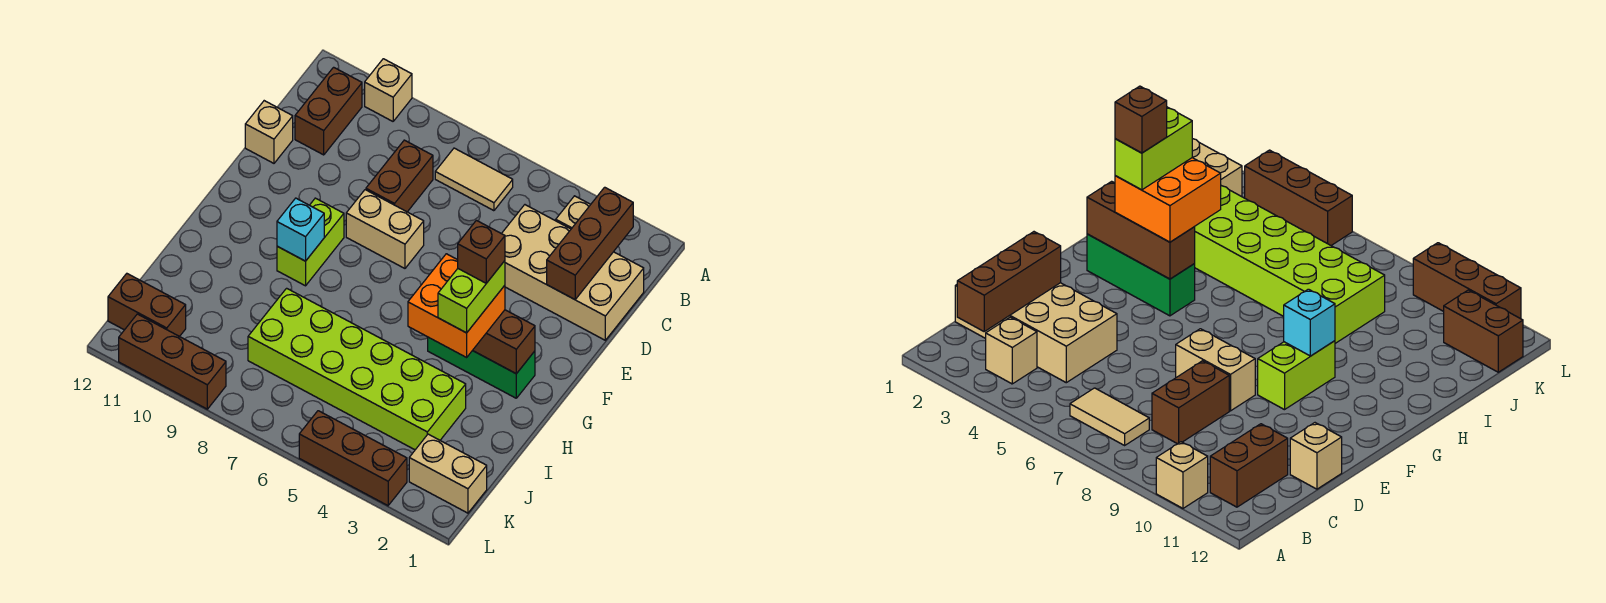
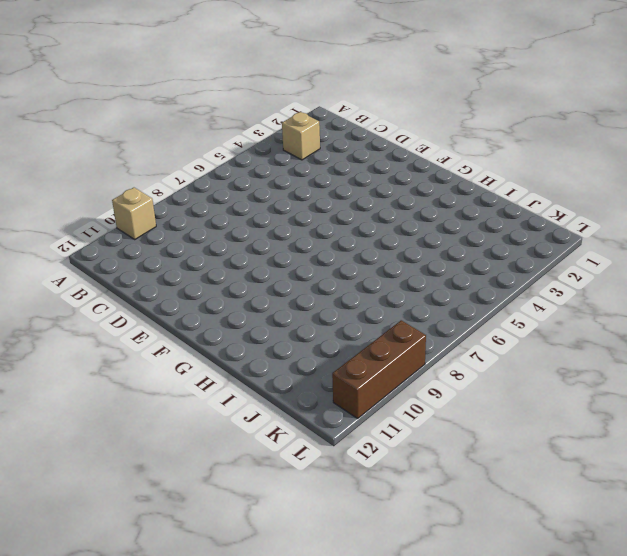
none -> tan tile B6:B7 level 1
none -> brown brick B11:C11 level 1
none -> tan brick C1:D4 level 1

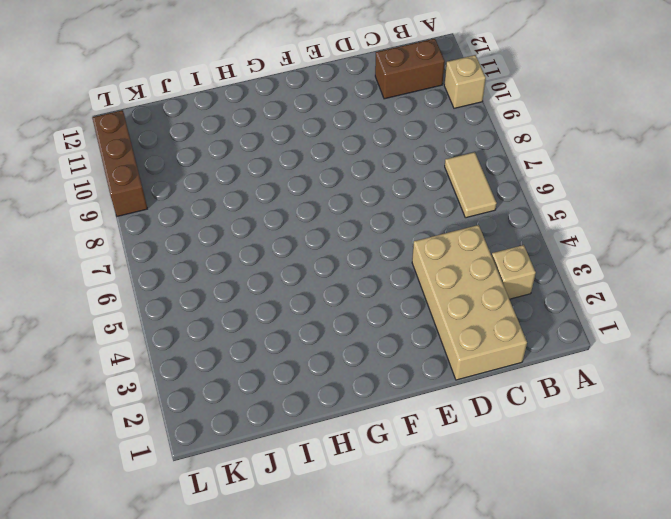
none -> brown brick C8:D8 level 1
none -> tan brick D12 level 1
none -> tan brick E7:E8 level 1

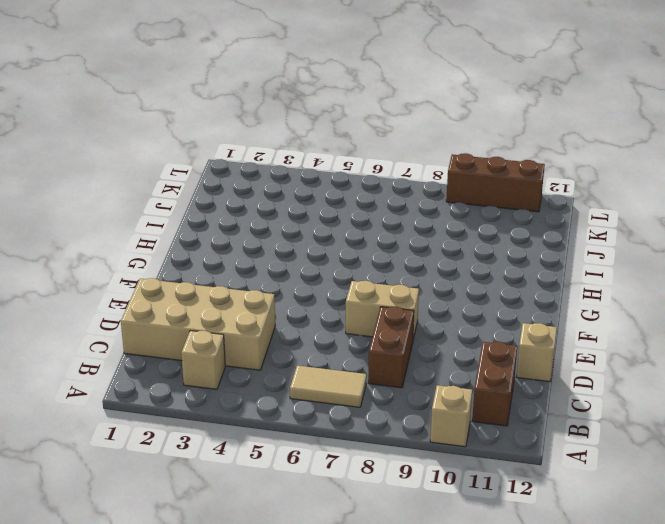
none -> lime brick F9:G9 level 1
none -> green brick G2:G4 level 1
none -> lime brick I3:J8 level 1

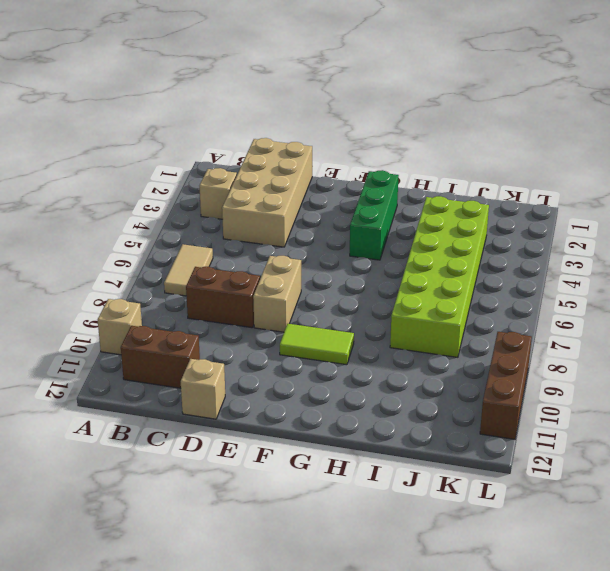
lime tile F9:G9 level 1 -> lime brick F9:G9 level 1
none -> tan brick K1:K2 level 1
none -> brown brick K11:K12 level 1
none -> brown brick L3:L5 level 1

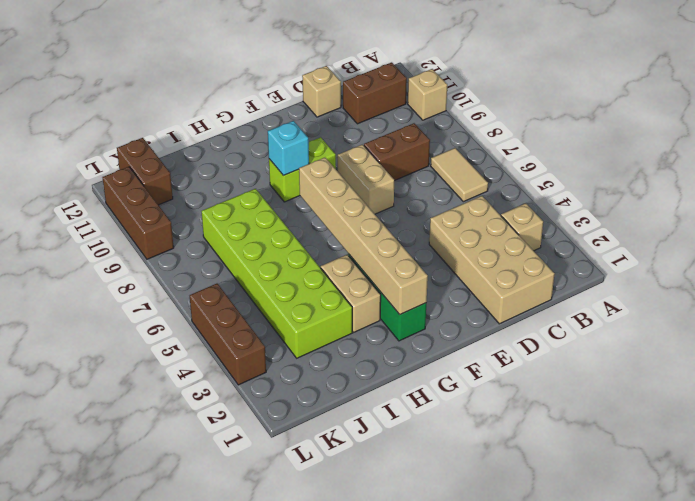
tan brick G2:G7 level 2 -> brown brick G2:G4 level 2
tan brick H3:H4 level 1 -> tan brick K1:K2 level 1
none -> brown brick B2:D2 level 2
none -> orange brick G3:H4 level 3
none -> lime brick G3:H3 level 4

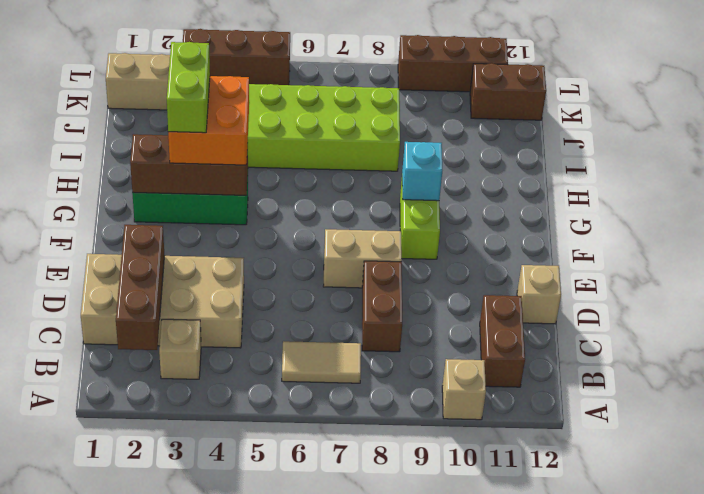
none -> brown brick G3 level 5

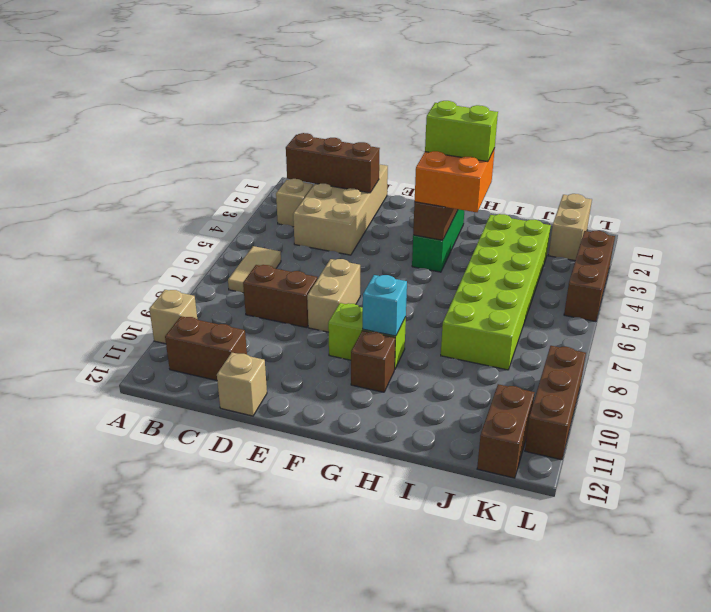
brown brick G10 level 1 -> brown brick G3 level 5

